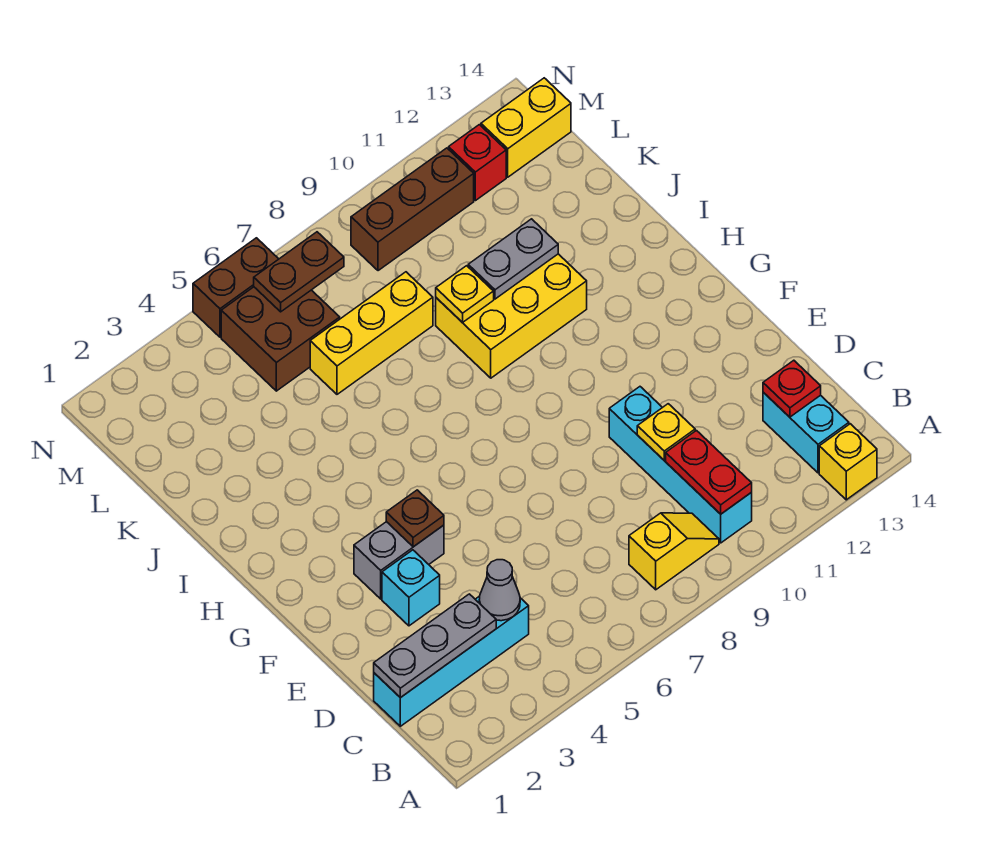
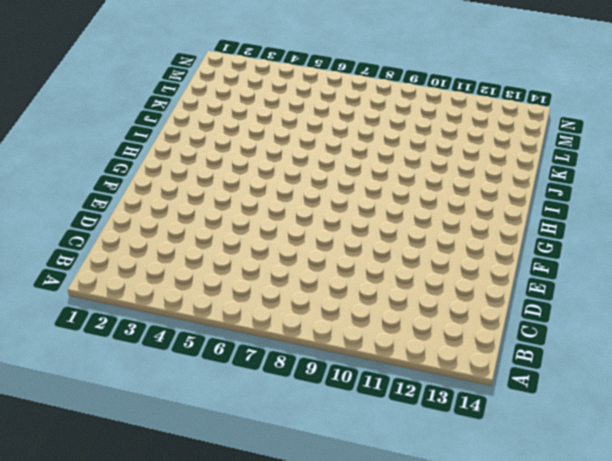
none -> yellow brick A13 level 1
none -> yellow slope B8:B9 level 1 top 8
none -> cyan brick B10:E10 level 1

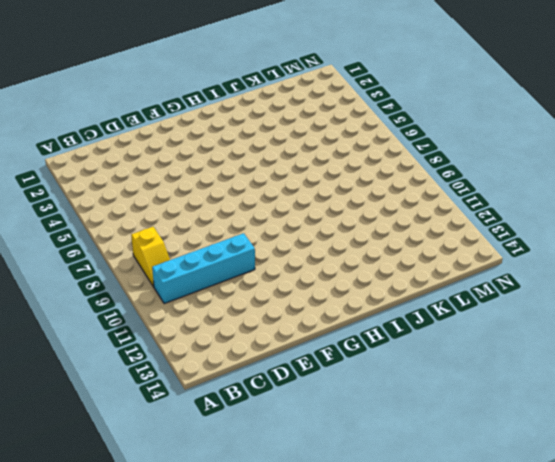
none -> yellow brick A13 level 1
none -> cyan brick B13:C13 level 1
none -> cyan brick C1:C4 level 1

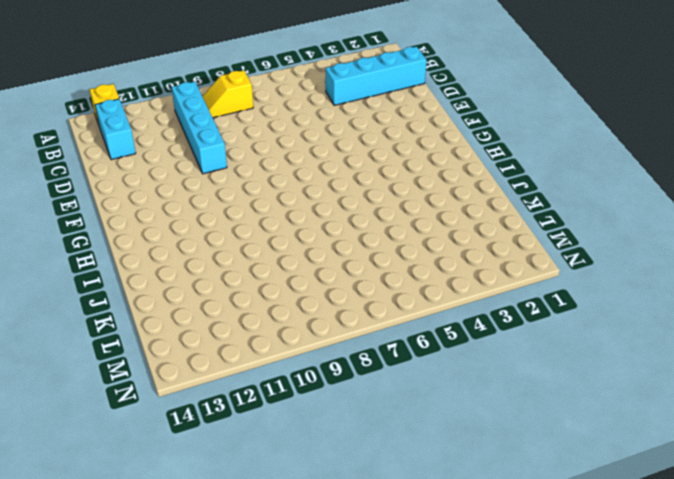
none -> cyan brick E3 level 1
none -> grey brick F3:F4 level 1
none -> yellow brick I9:J11 level 1

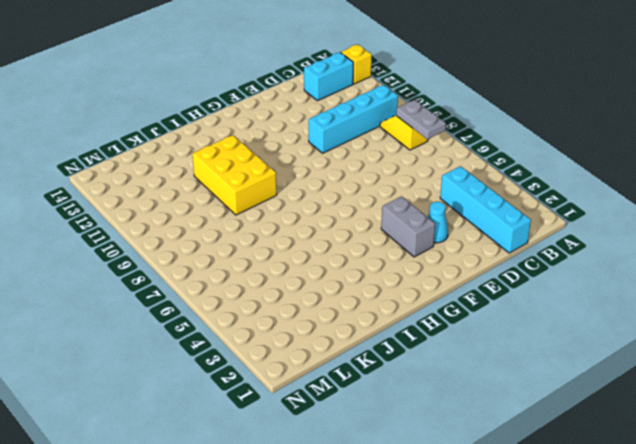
grey plate B7:B8 level 2 -> grey plate J10:J11 level 2
cyan cone E3 level 1 -> cyan brick E3 level 1
none -> yellow brick K6:K8 level 1
none -> brown brick L5:M6 level 1
none -> brown brick M9:M11 level 1

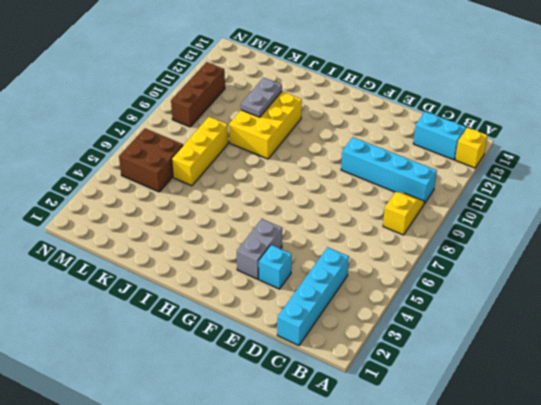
none -> red brick M12 level 1
none -> yellow brick M13:M14 level 1
none -> brown brick N5:N6 level 1

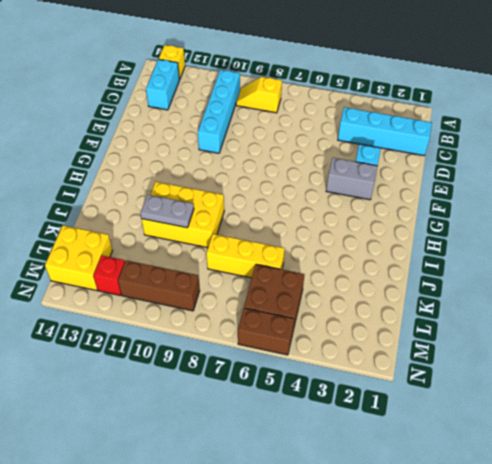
yellow brick L13:M14 level 1 -> yellow brick M13:M14 level 1
none -> red plate B10:C10 level 2
none -> grey plate C1:C3 level 2
none -> grey cone C4 level 2

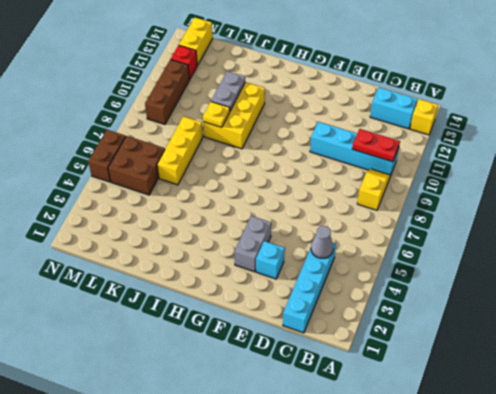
none -> grey plate C1:C3 level 2
none -> red plate C13 level 2
none -> yellow plate D10 level 2

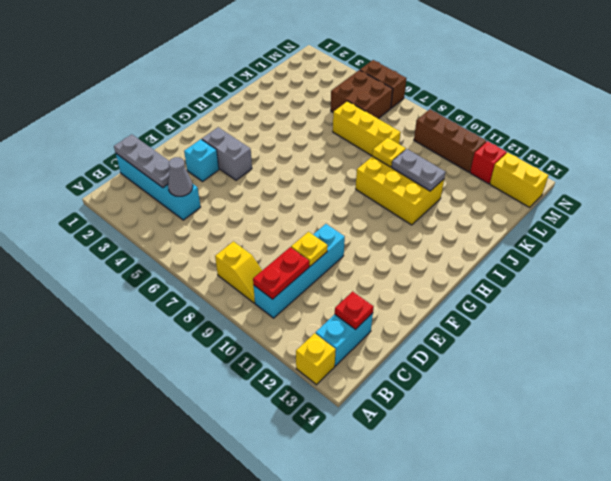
none -> brown plate F4 level 2
none -> brown plate M6:M7 level 2

